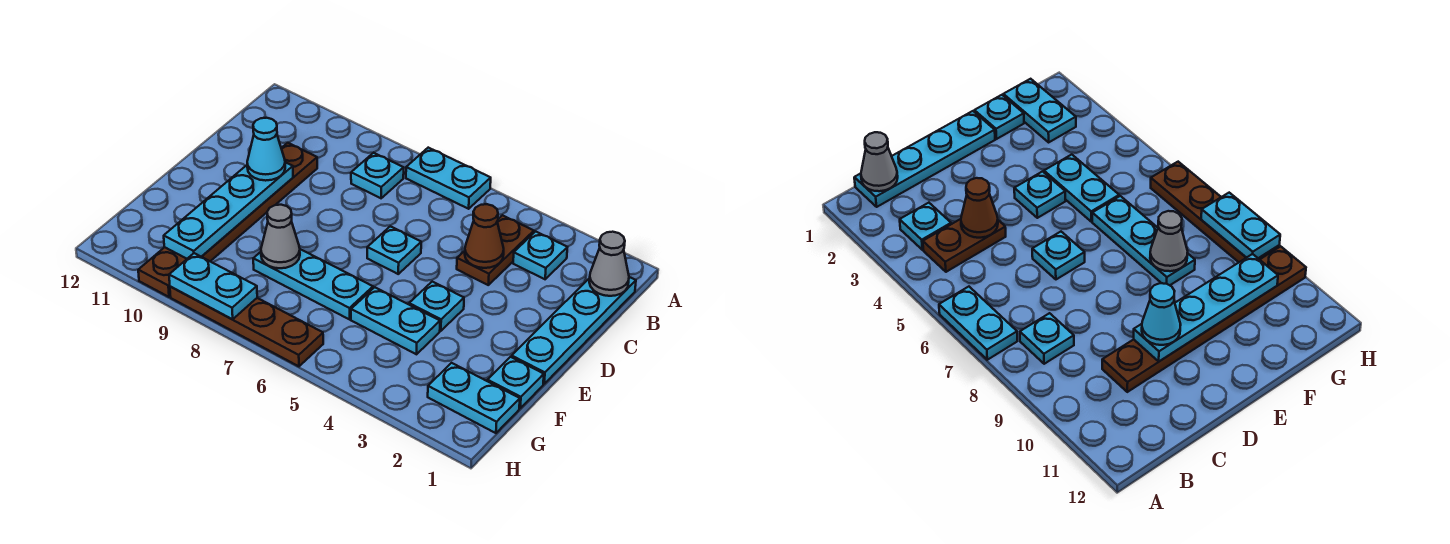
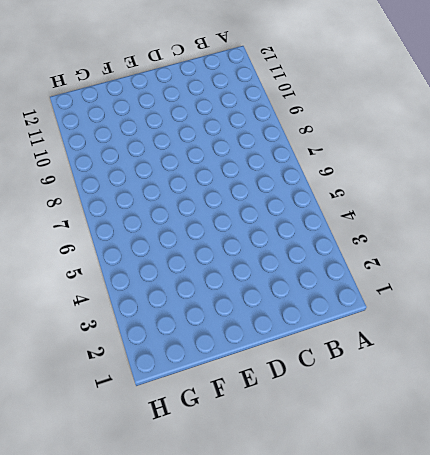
none -> cyan plate A6:A7 level 1
none -> cyan plate B1:E1 level 1
none -> cyan plate B3 level 1

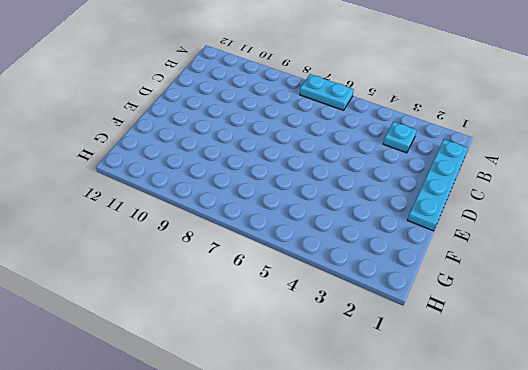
none -> brown plate B4:C4 level 1
none -> cyan plate B8 level 1
none -> brown plate C10:H10 level 1

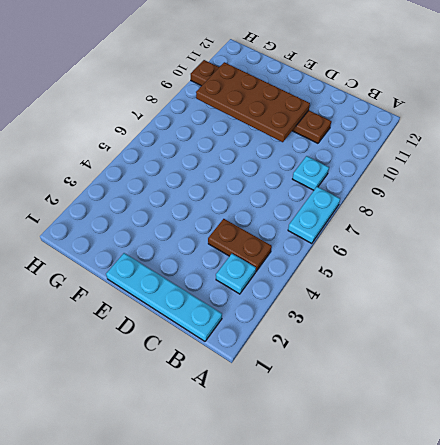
brown plate D9:G10 level 2 -> cyan plate D10:G10 level 2
none -> cyan plate D6 level 1
none -> cyan plate E4 level 1
none -> cyan plate F1 level 1

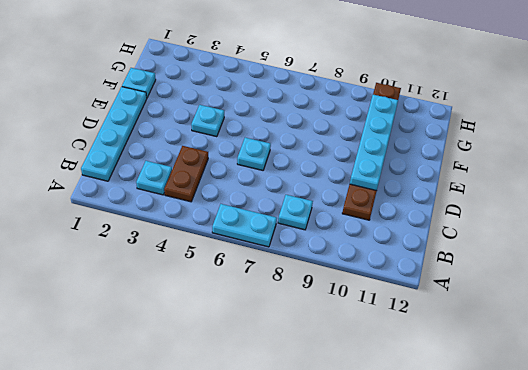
none -> cyan plate F4:F5 level 1
none -> cyan plate F6:F8 level 1
none -> cyan plate G1:G2 level 1

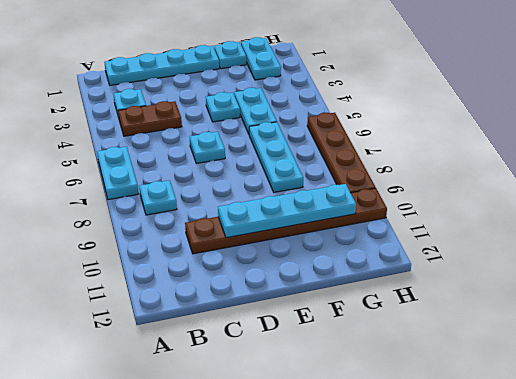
none -> grey cone B1 level 2
none -> brown cone C4 level 2
none -> grey cone F8 level 2

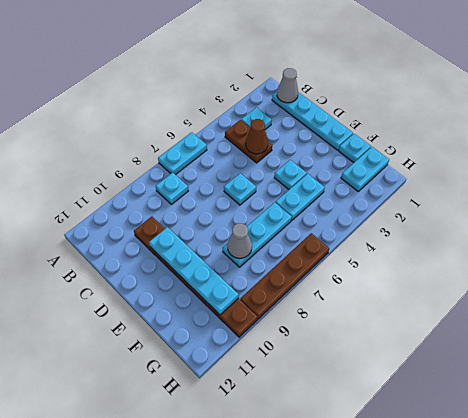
none -> cyan plate H8:H9 level 2
none -> cyan cone D10 level 3

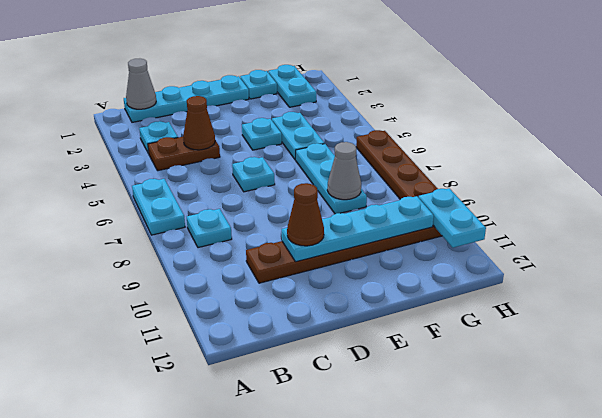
brown cone D10 level 3 -> cyan cone D10 level 3
cyan plate H10:H11 level 2 -> cyan plate H8:H9 level 2

